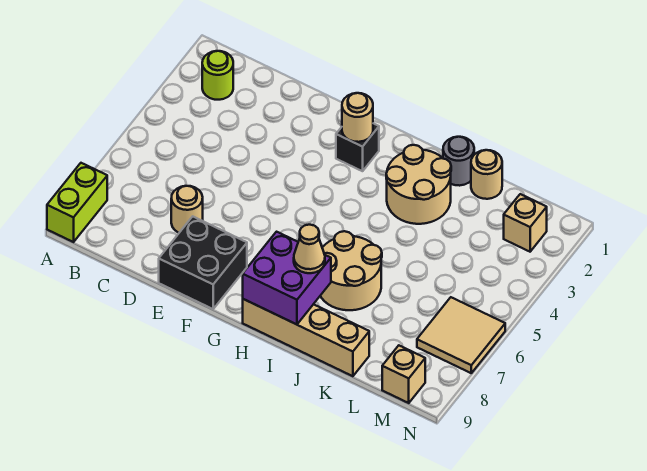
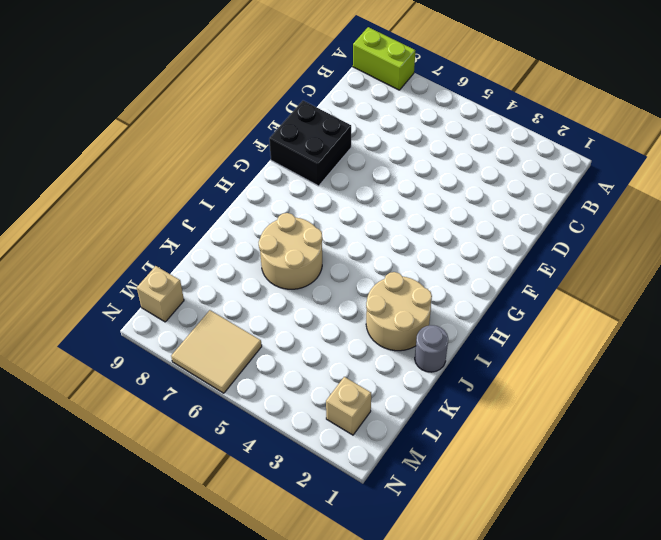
none -> lime round brick B2 level 1
none -> tan round brick D7 level 1
none -> black brick G2 level 1

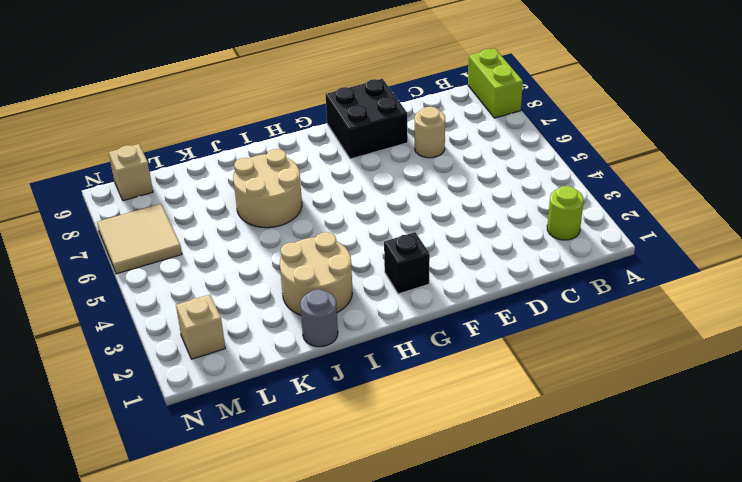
none -> tan brick H9:K9 level 1
none -> tan round brick K1 level 1
none -> tan round brick G2 level 2

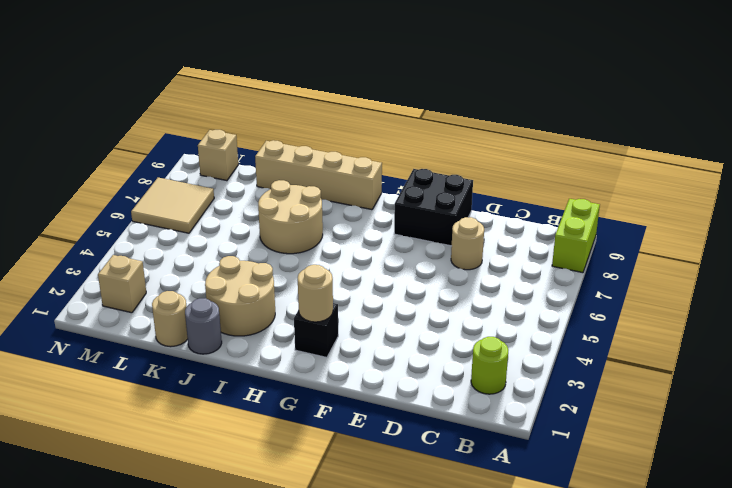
none -> purple brick H8:I9 level 2
none -> tan cone I8 level 3

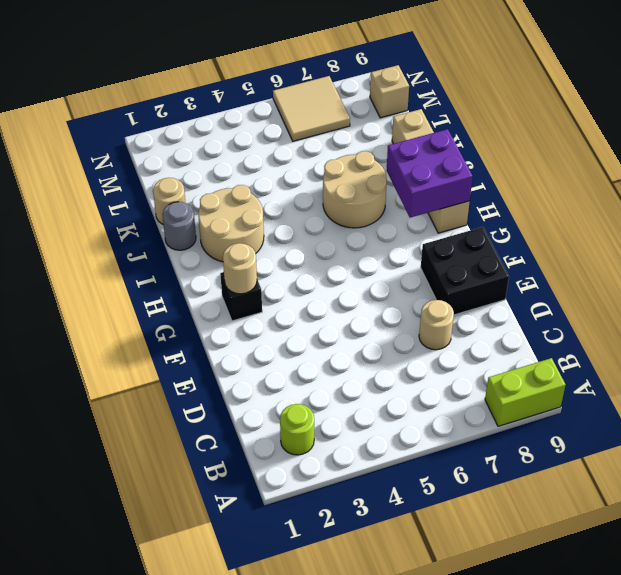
none -> tan brick M2 level 1
none -> tan cone I8 level 3

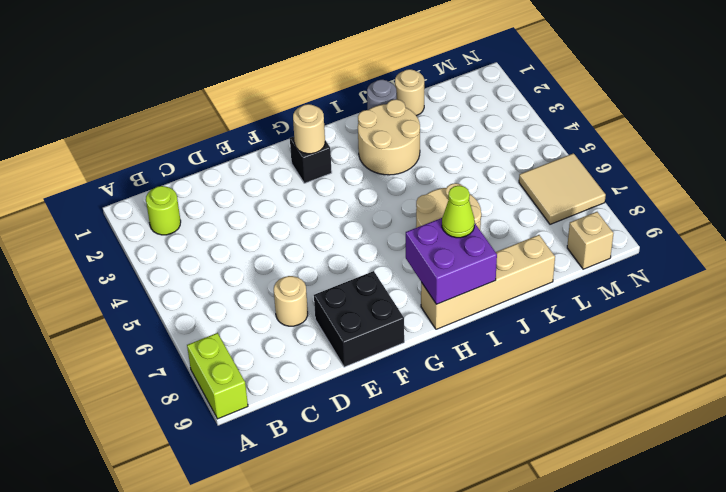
lime cone I8 level 3 -> tan cone I8 level 3
none -> tan brick M2 level 1

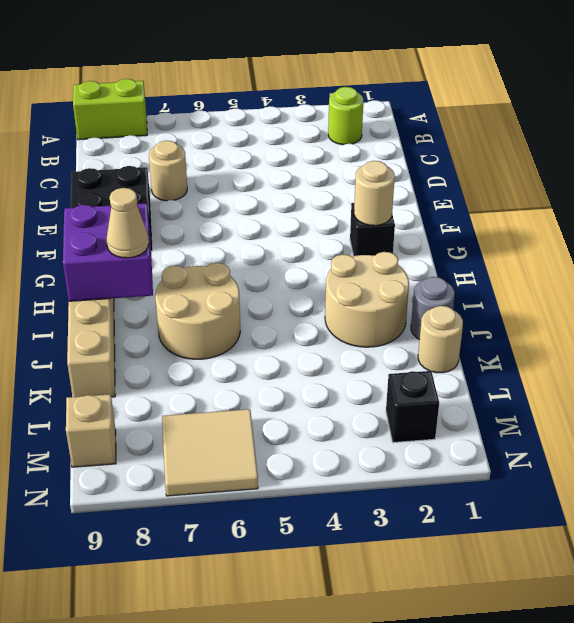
black brick M2 level 1 -> tan brick M2 level 1

